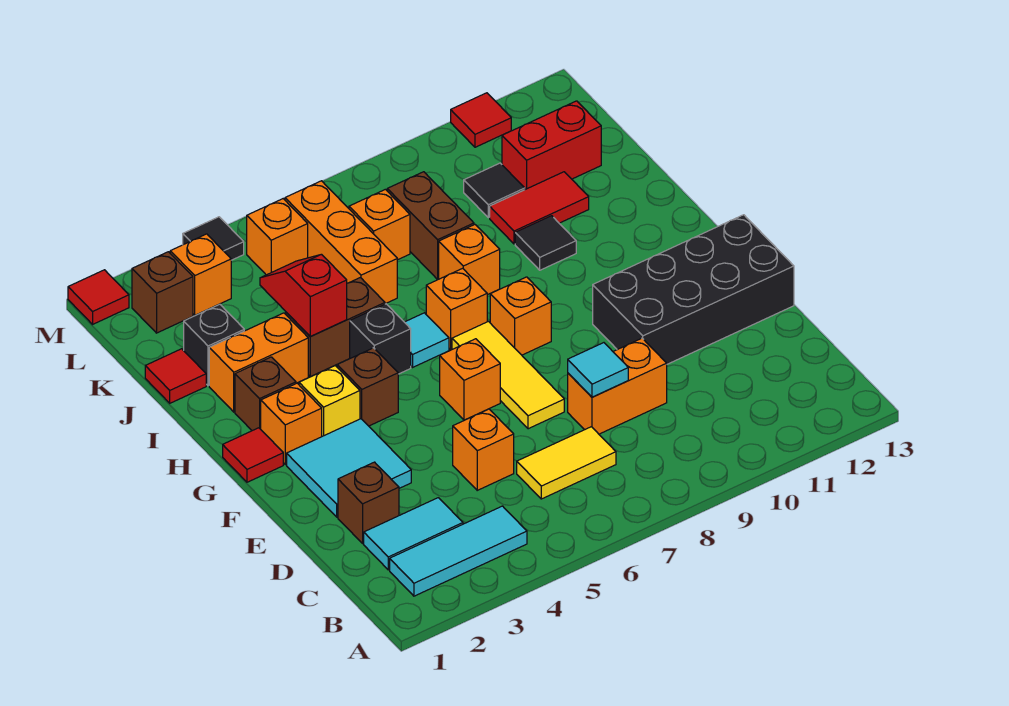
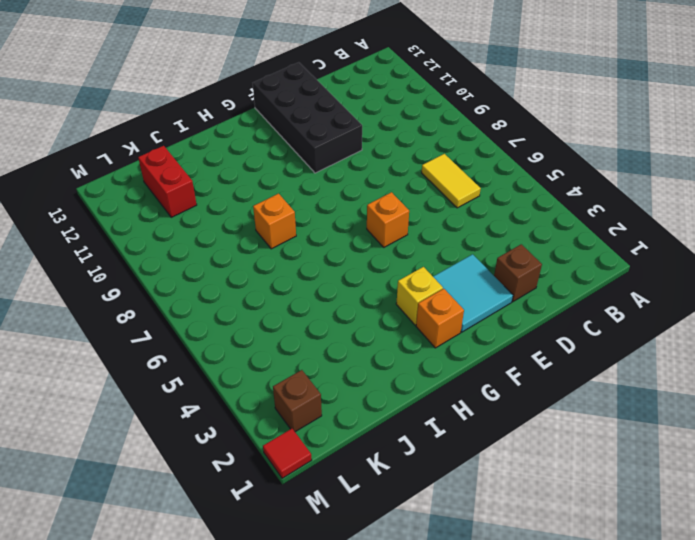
none -> cyan tile B2:B4 level 1
none -> cyan tile C2:C3 level 1
none -> orange brick D5 level 1
none -> orange brick D8:D9 level 1

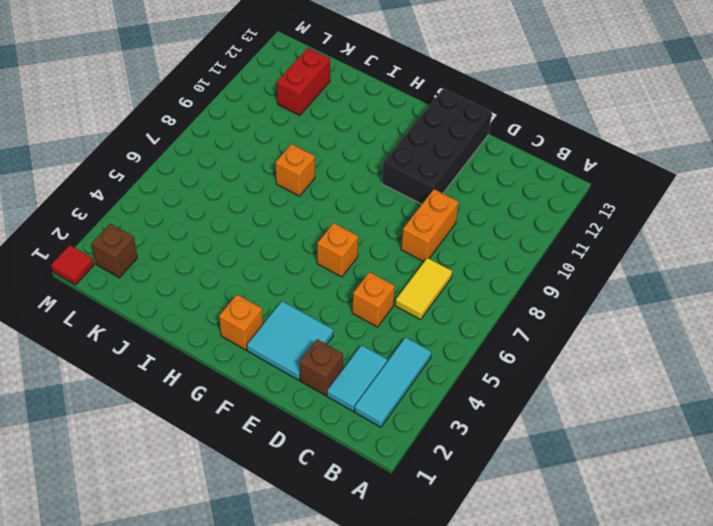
none -> yellow tile E7:G7 level 1
none -> red tile G1 level 1
none -> yellow brick G3 level 1
none -> brown brick G4 level 1

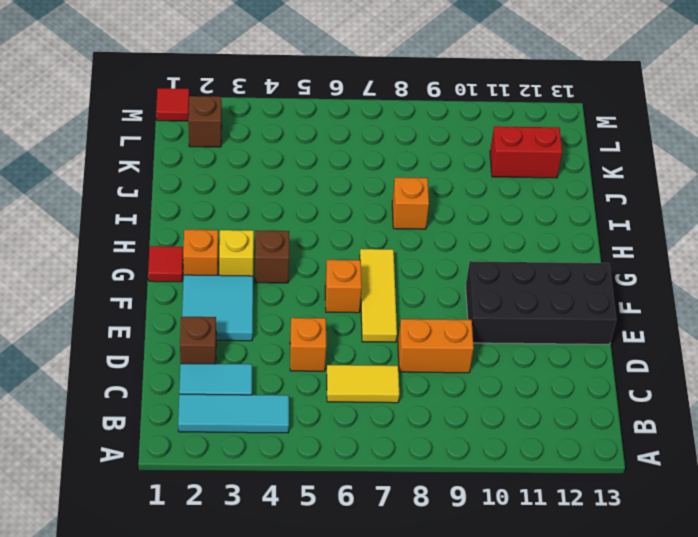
none -> orange brick G8 level 1
none -> brown brick H2 level 1
none -> black brick H5 level 1
none -> cyan tile H6 level 1

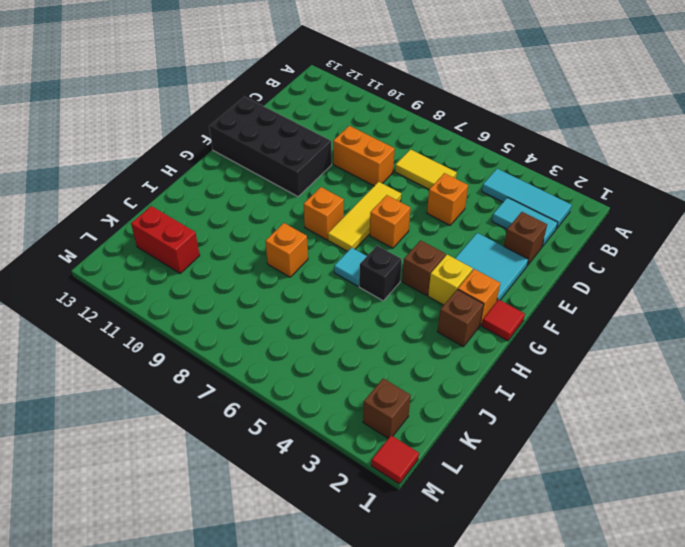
none -> orange brick H7 level 1
none -> orange brick I2:I3 level 1
none -> brown brick I4:I5 level 1
none -> black tile I10 level 1

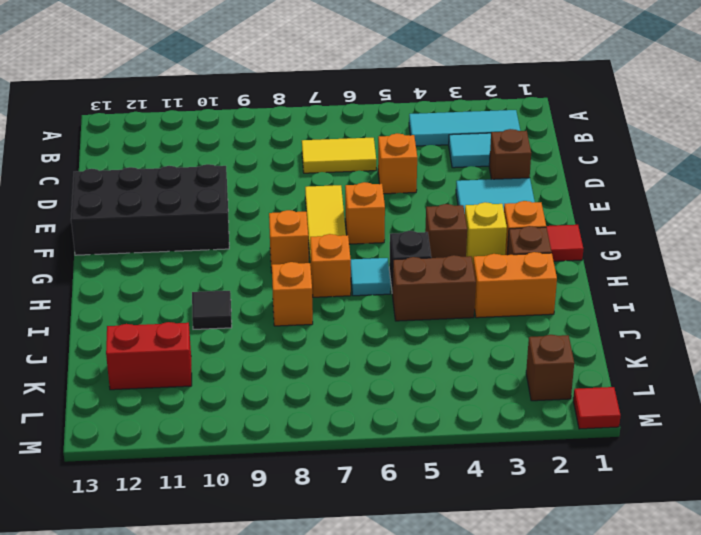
none -> orange brick D8:D9 level 1
none -> red tile J1 level 1
none -> black brick J2 level 1
none -> orange brick J6:L6 level 1

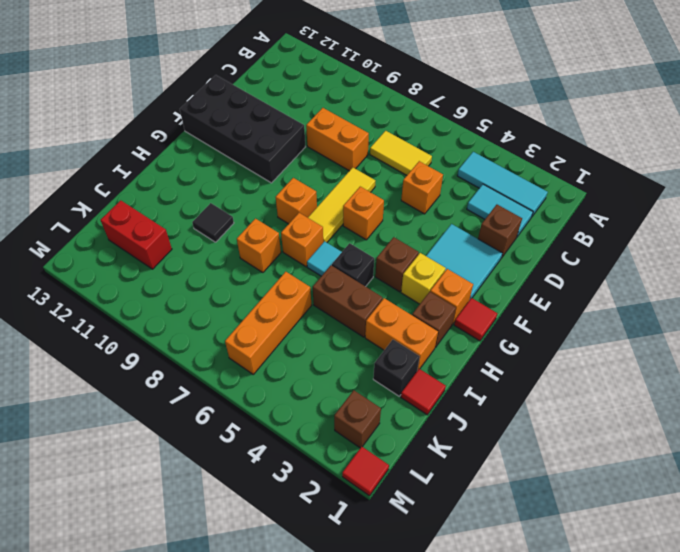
none -> brown brick J8:K8 level 1
none -> red tile J10:J11 level 1
none -> orange brick K7 level 1
none -> black tile K10 level 1

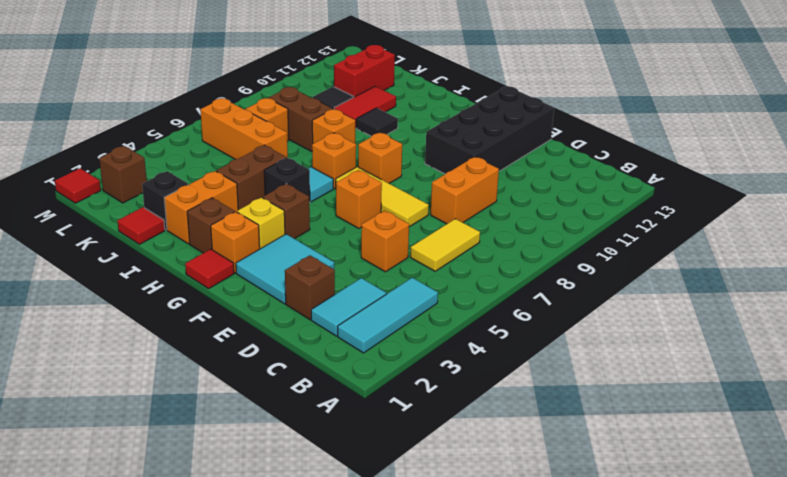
none -> orange brick L3 level 1
none -> orange brick L5 level 1
none -> black tile M4 level 1
none -> red tile M11 level 1

